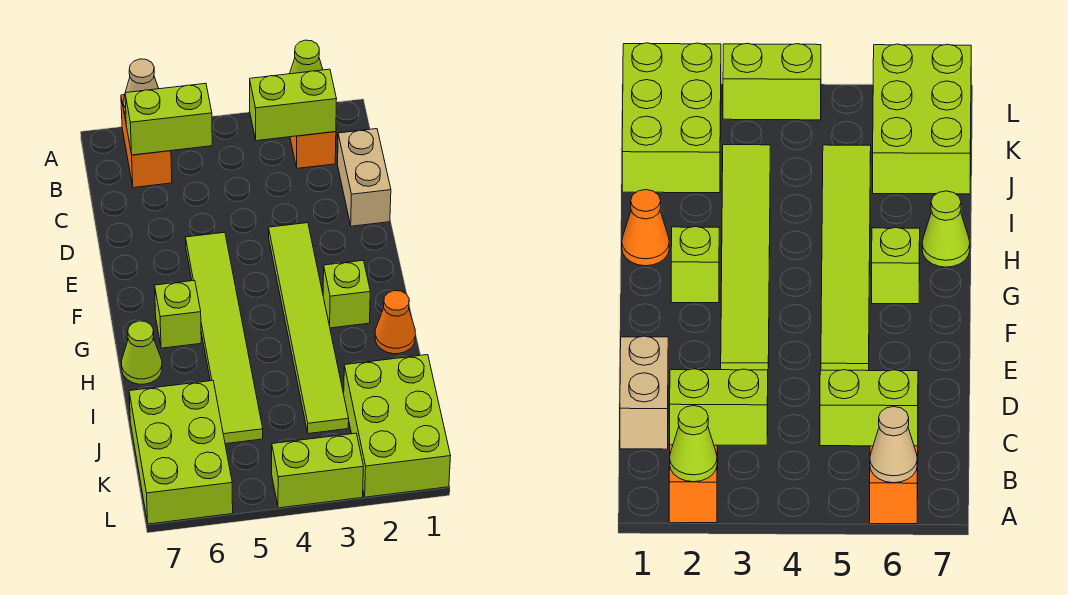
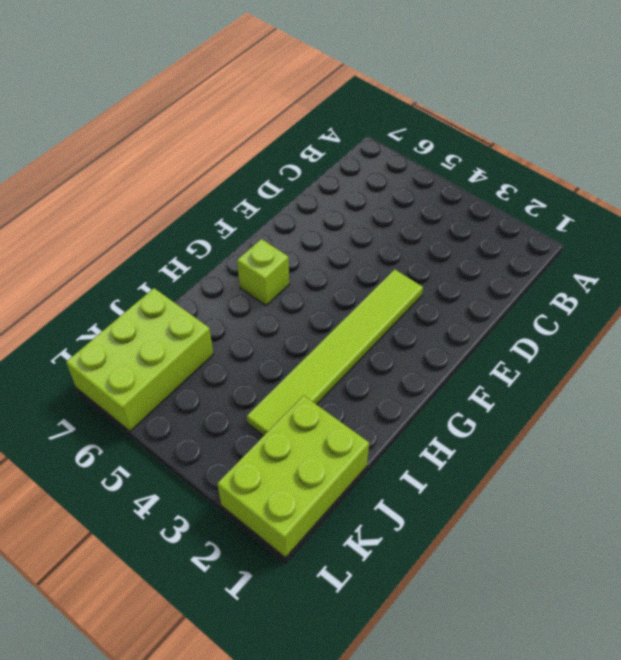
none -> orange brick A2:B2 level 1
none -> orange brick A6:B6 level 1
none -> tan brick C1:D1 level 1

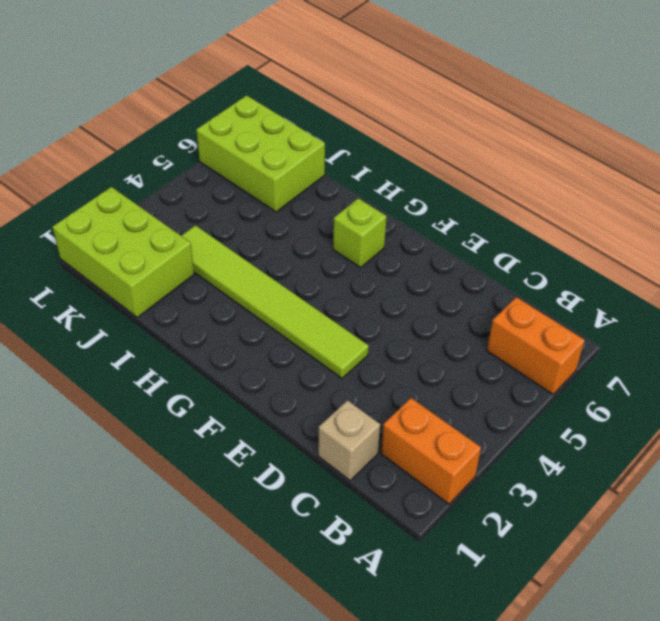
tan brick C1 level 1 -> tan brick C1:D1 level 1
none -> lime tile E5:J5 level 1
none -> lime brick G2 level 1
none -> orange cone H1 level 1

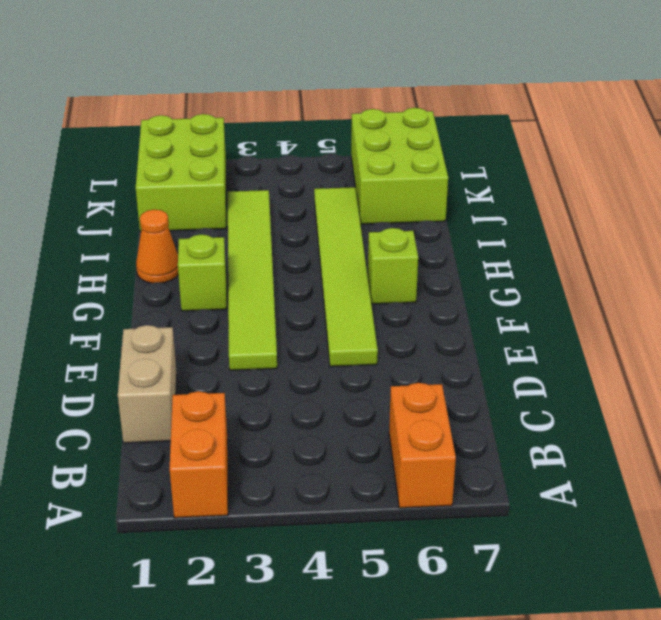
none -> lime cone H7 level 1
none -> lime brick L3:L4 level 1
none -> lime cone A2 level 2

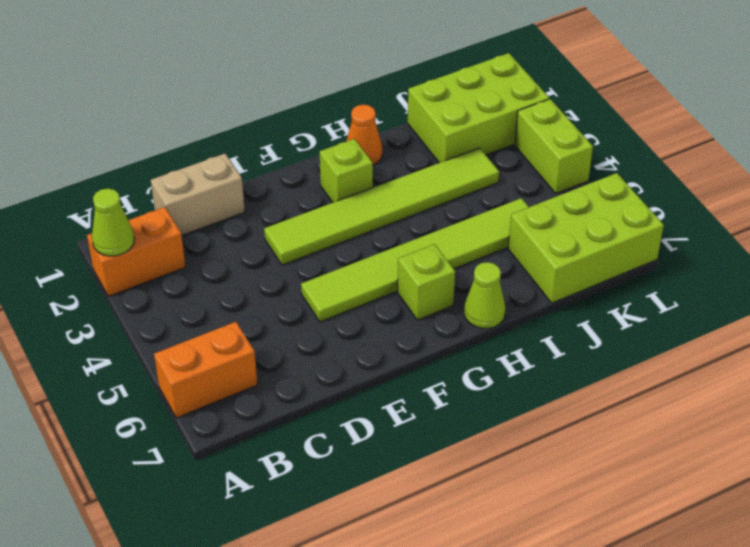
none -> tan cone A6 level 2
none -> lime brick B2:B3 level 2
none -> lime brick B5:B6 level 2

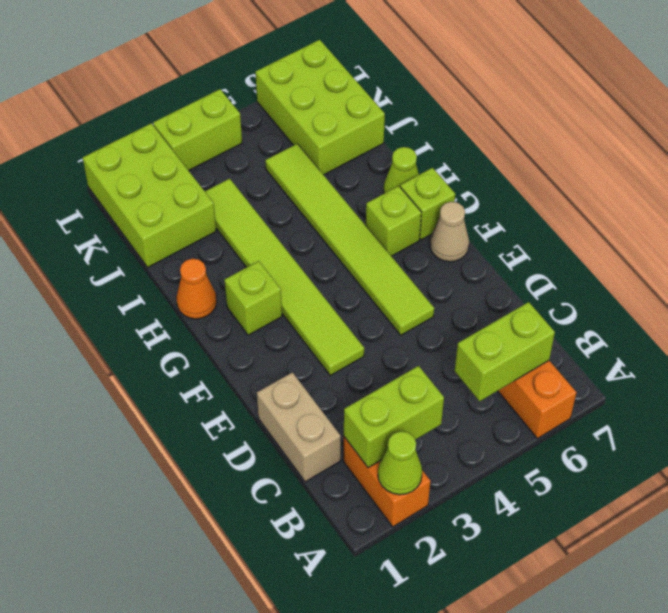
tan cone F7 level 1 -> tan cone A6 level 2
lime brick G7 level 1 -> none

